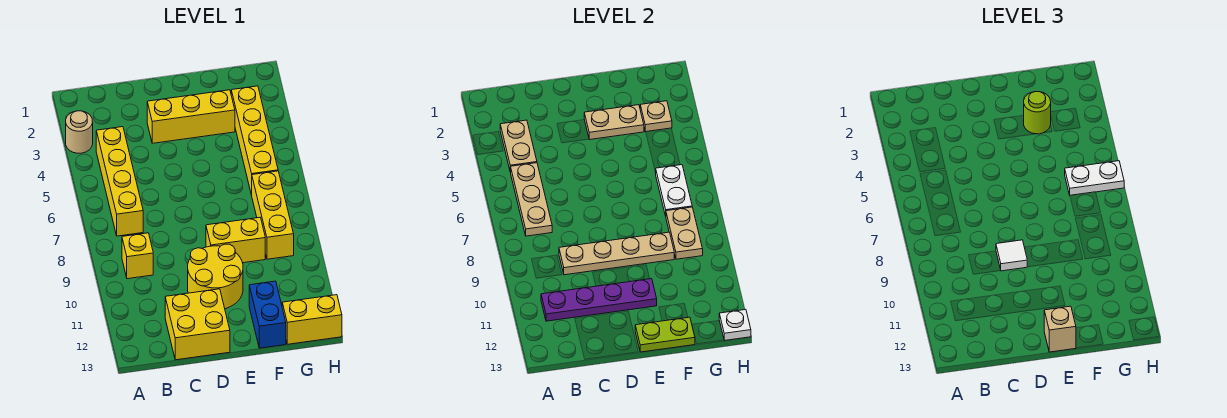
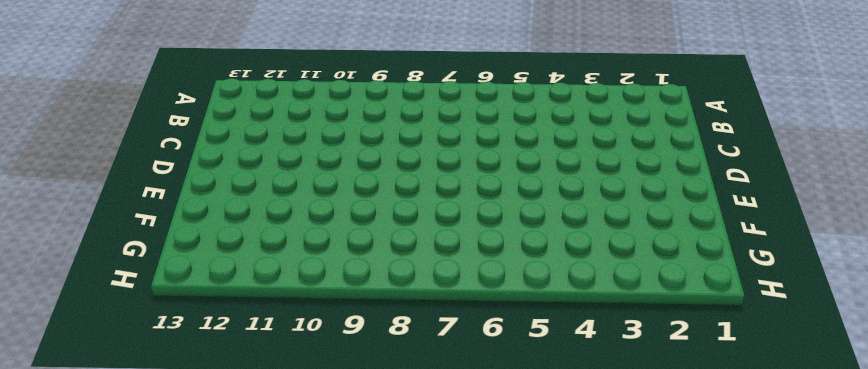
none -> tan round brick A3 level 1
none -> yellow brick B4:B7 level 1
none -> yellow brick B9 level 1

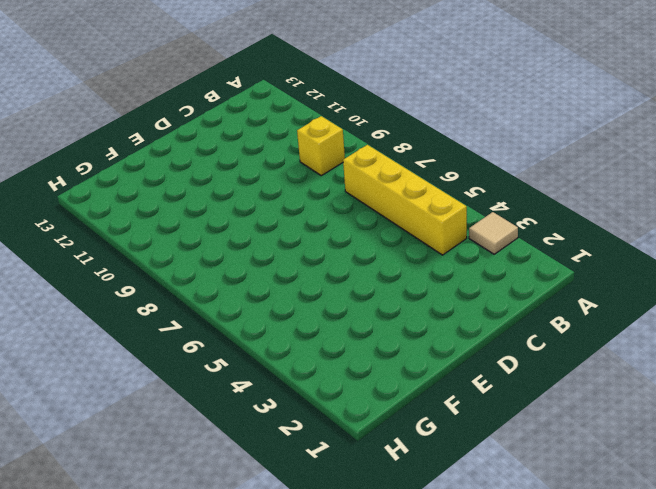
tan tile A3 level 1 -> tan round brick A3 level 1
none -> yellow brick C12:D13 level 1
none -> yellow brick D3:F3 level 1
none -> yellow round brick D10:E11 level 1

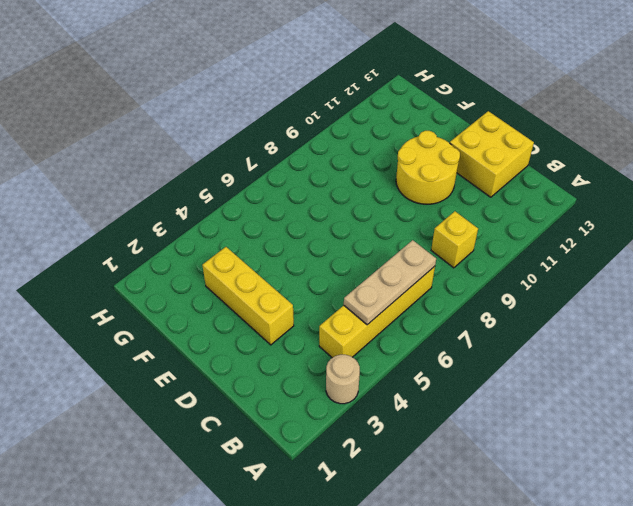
none -> yellow brick E9:F9 level 1
none -> blue brick F12:F13 level 1
none -> yellow brick G3:G6 level 1

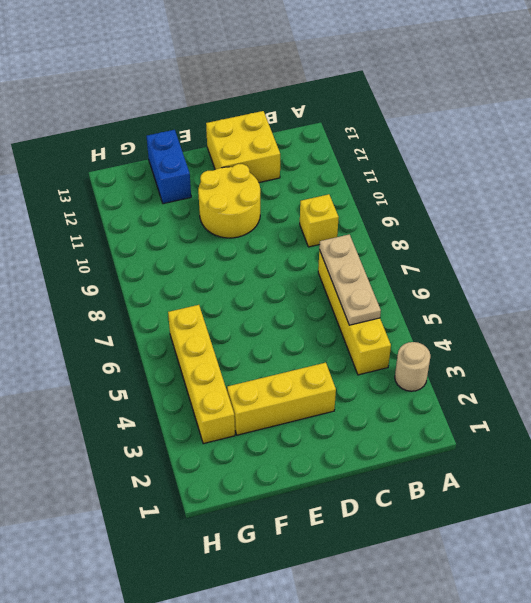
none -> yellow brick E9:F9 level 1
none -> yellow brick G7:G9 level 1
none -> yellow brick G13:H13 level 1

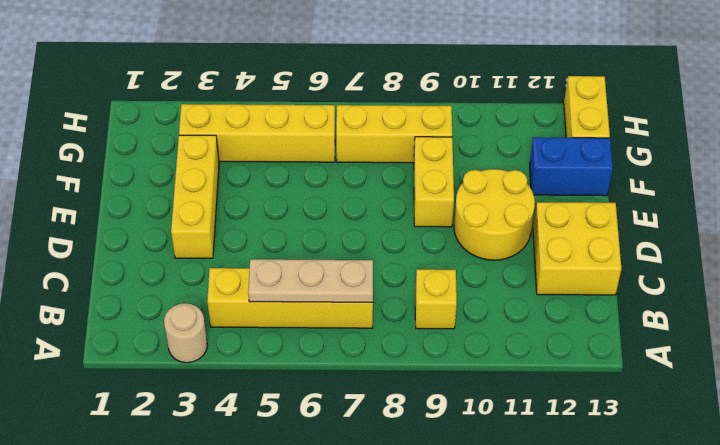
none -> tan plate B3:B4 level 2
none -> purple plate B11:E11 level 2
none -> tan plate C9:F9 level 2

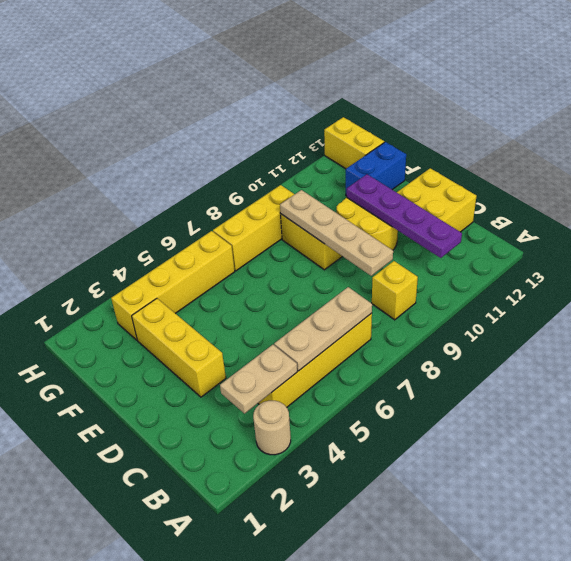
none -> tan plate E3:F3 level 2
none -> lime plate E13:F13 level 2
none -> tan plate G3 level 2

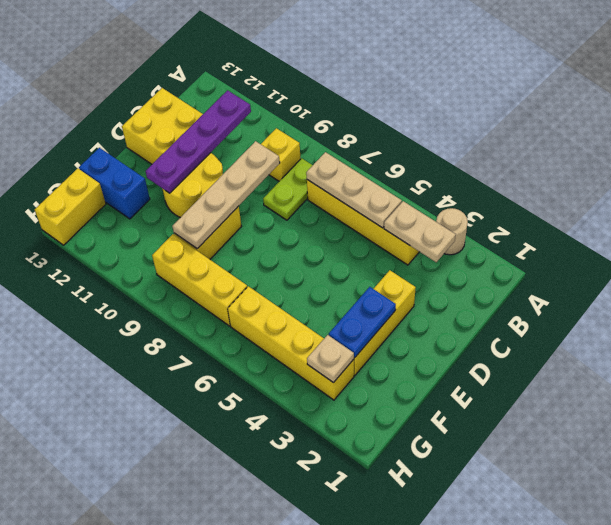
lime plate B8:C8 level 1 -> lime plate E13:F13 level 2
blue plate E3:F3 level 2 -> tan plate E3:F3 level 2
none -> white plate G6:G7 level 2
none -> tan plate G8:G9 level 2
none -> white plate H13 level 2

